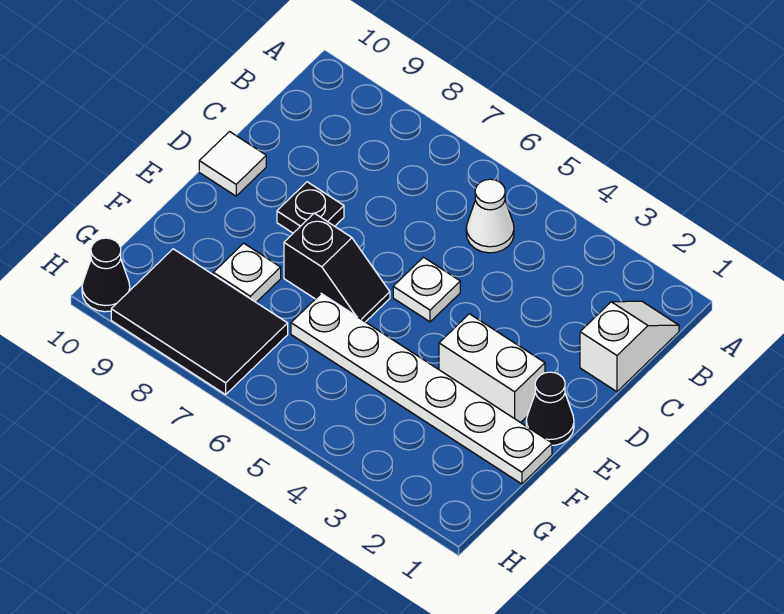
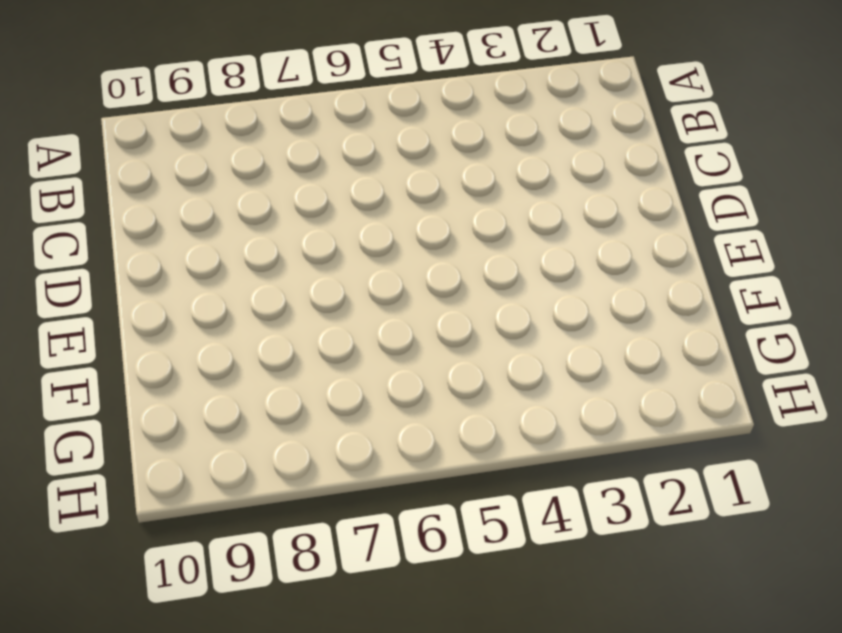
none -> white slope B1:C1 level 1 top C
none -> white cone B5 level 1
none -> white plate D5 level 1

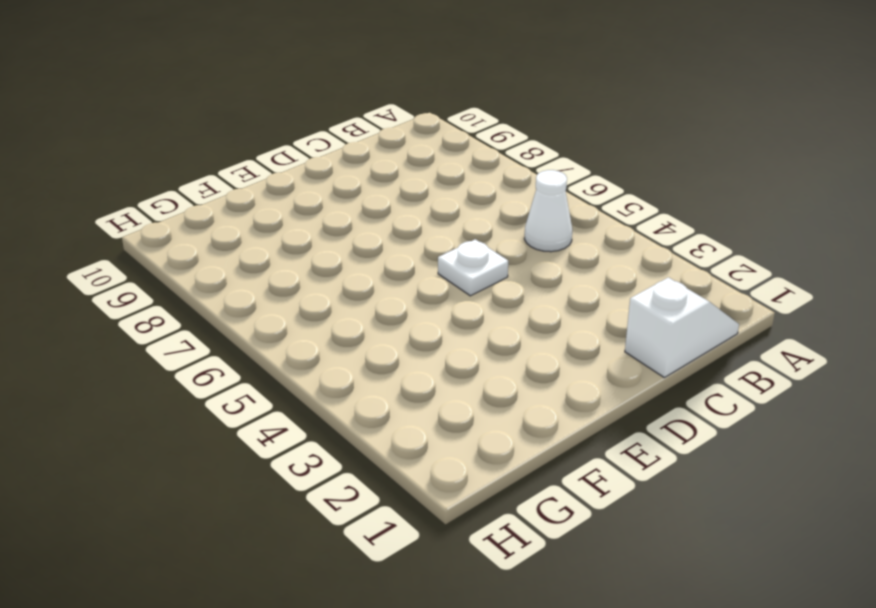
none -> black plate D8 level 1
none -> white tile D10 level 1
none -> black cone E1 level 1

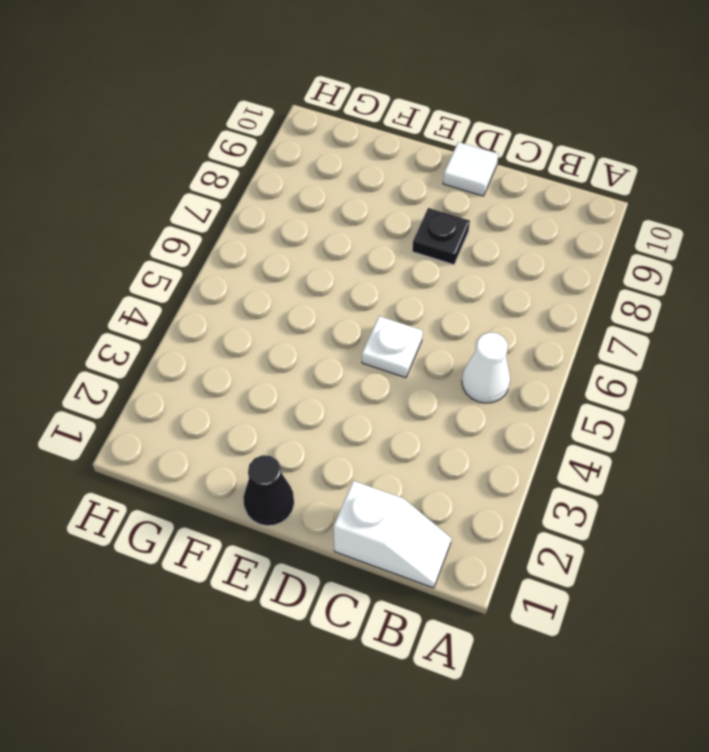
none -> white brick E2:E3 level 1
none -> black slope E6:E7 level 1 top 7
none -> white plate F1:F6 level 1

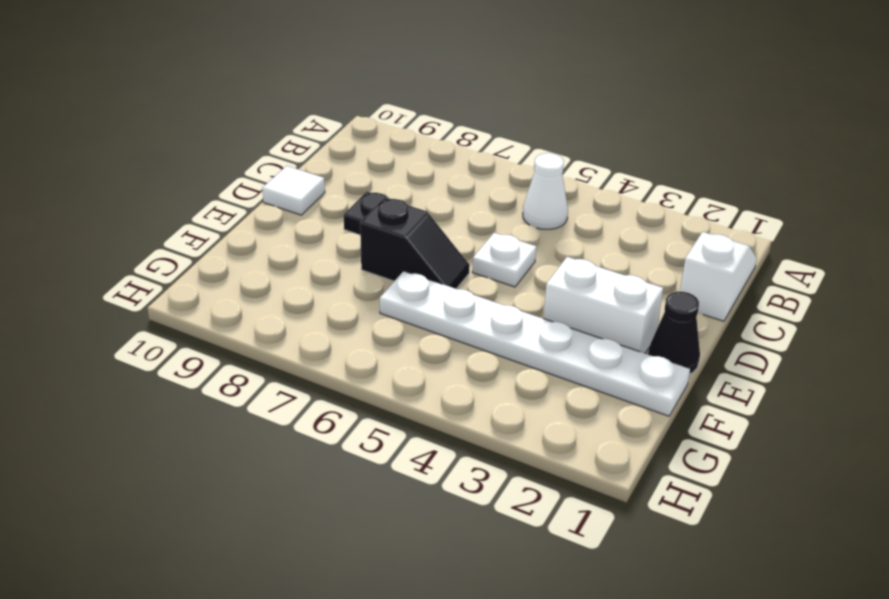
none -> white plate F8 level 1
none -> black tile G7:H9 level 1
none -> black cone H10 level 1

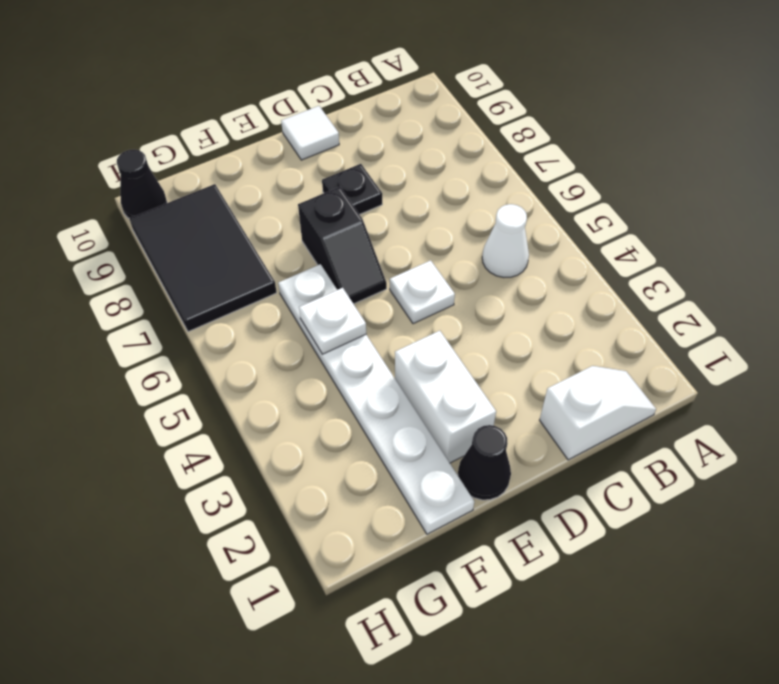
white plate F5 level 2 -> white plate F8 level 1

